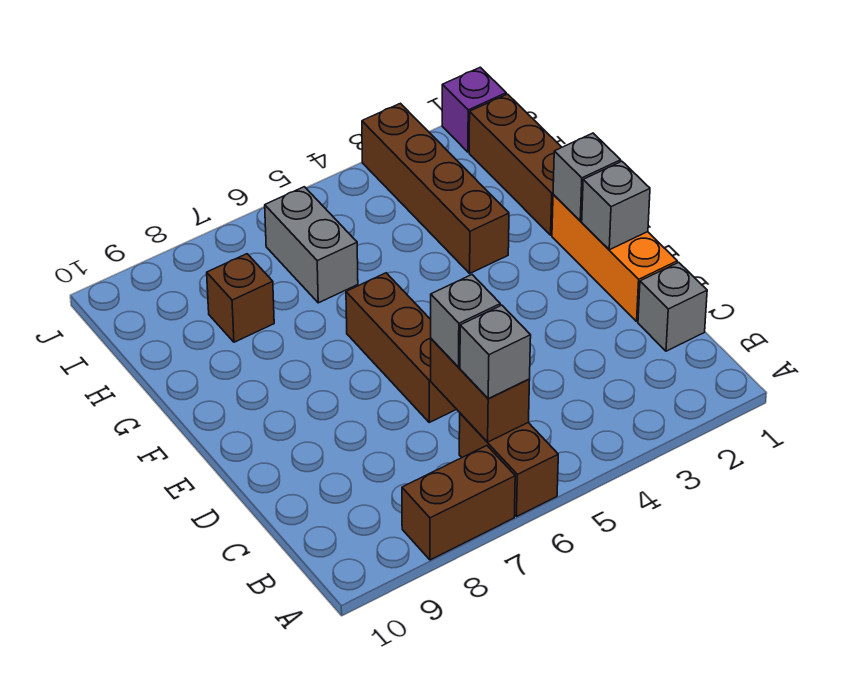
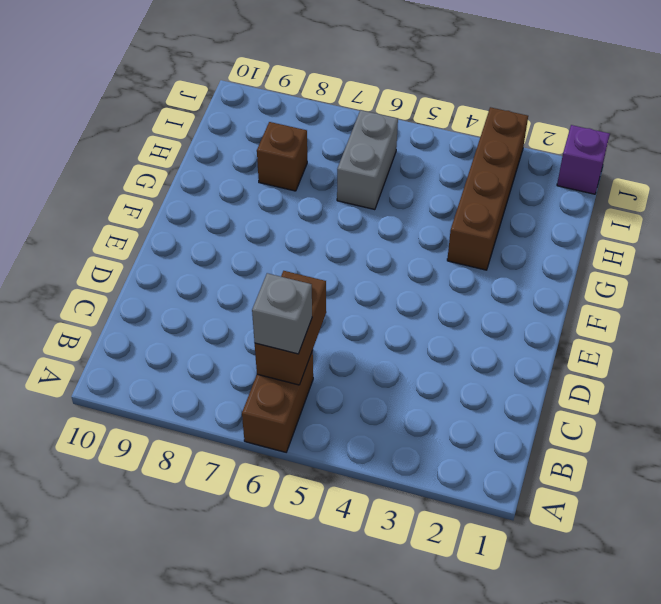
none -> brown brick A7:A8 level 1
none -> grey brick C1 level 1
none -> orange brick D1:F1 level 1

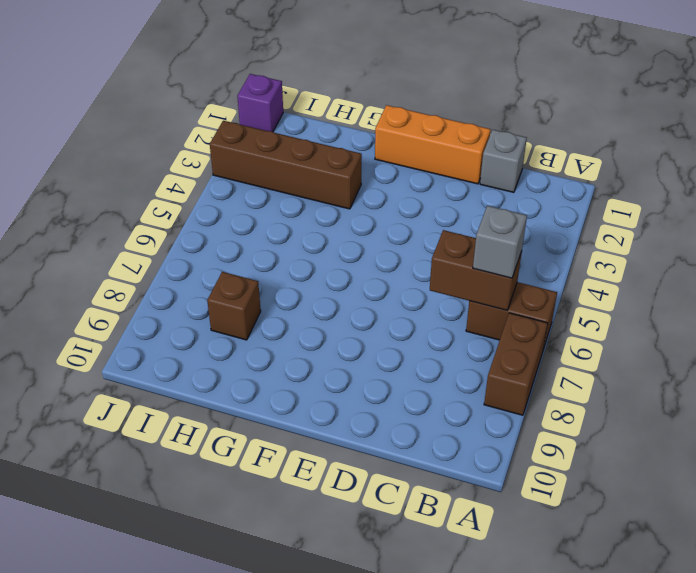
none -> brown brick D6:F6 level 1
none -> brown brick G1:I1 level 1
none -> grey brick H6:I6 level 1

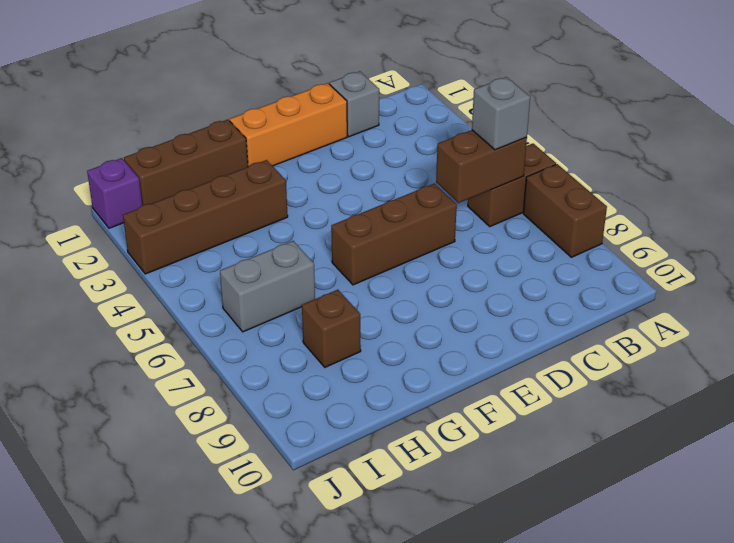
none -> grey brick E1 level 2
none -> grey brick F1 level 2
none -> grey brick C6 level 3

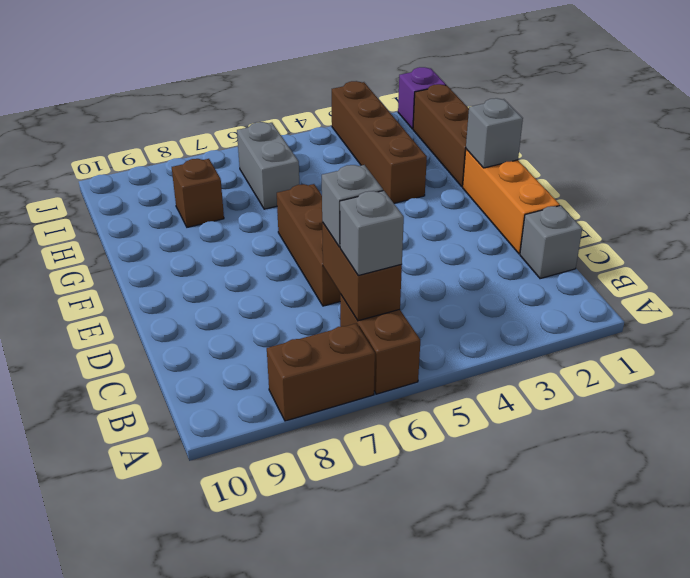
none -> grey brick E1 level 2

